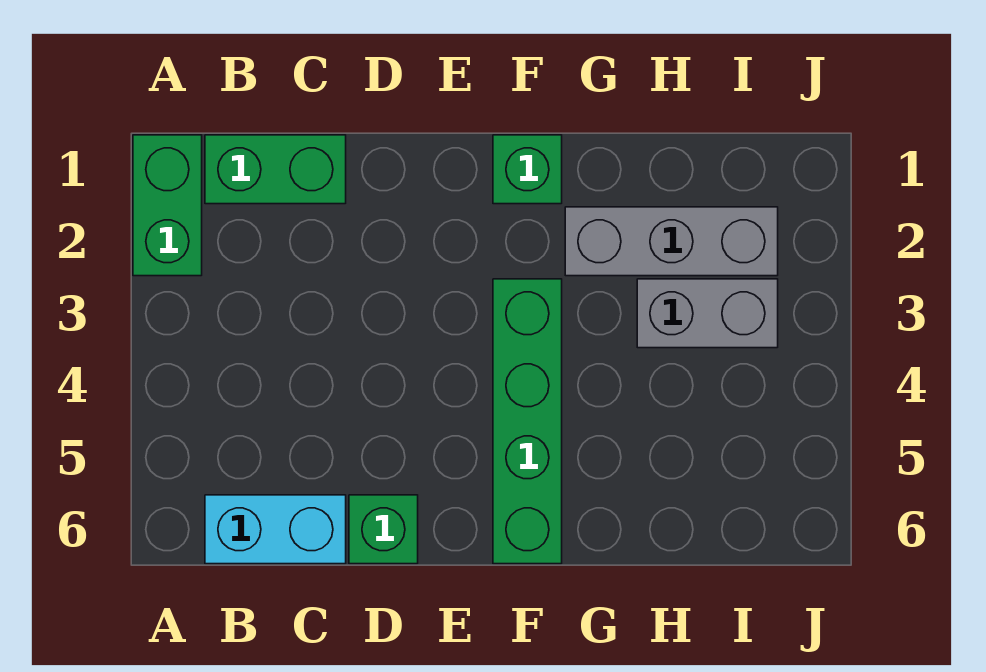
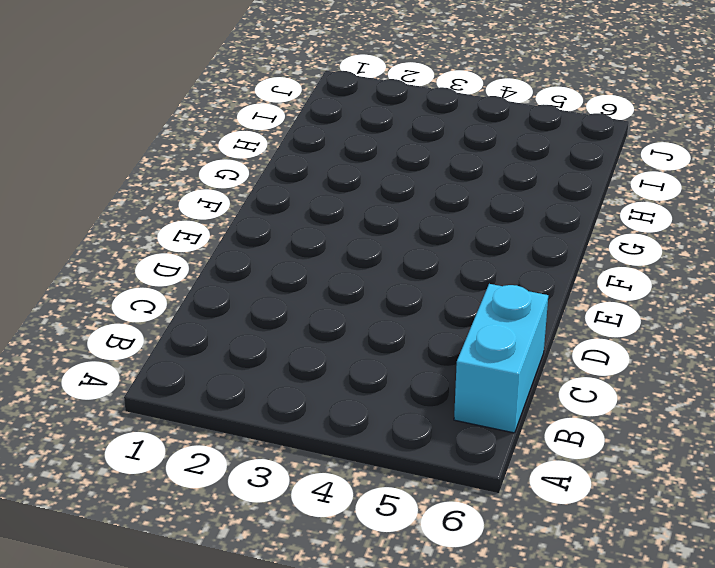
none -> green brick A1:A2 level 1
none -> green brick B1:C1 level 1

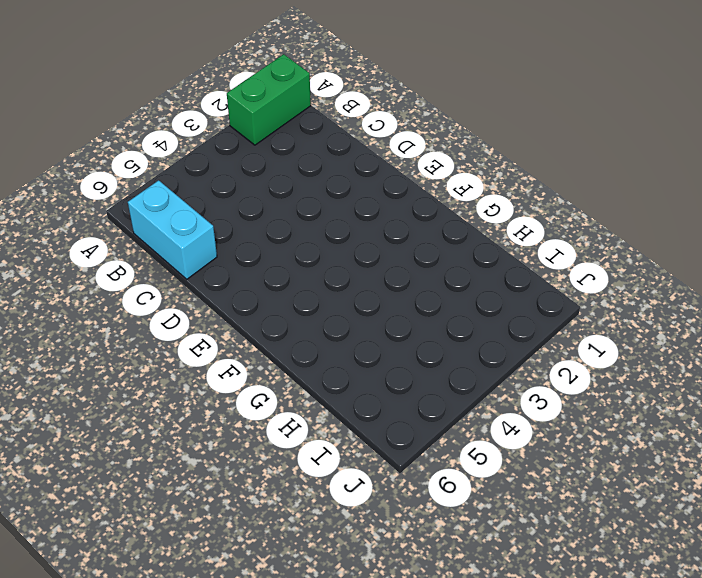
none -> green brick B1:C1 level 1
none -> green brick D6 level 1

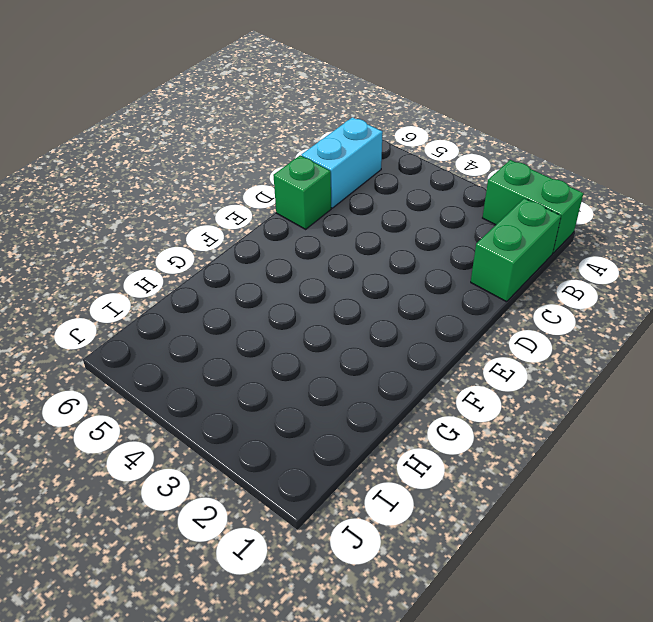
none -> green brick F1 level 1
none -> green brick F3:F6 level 1

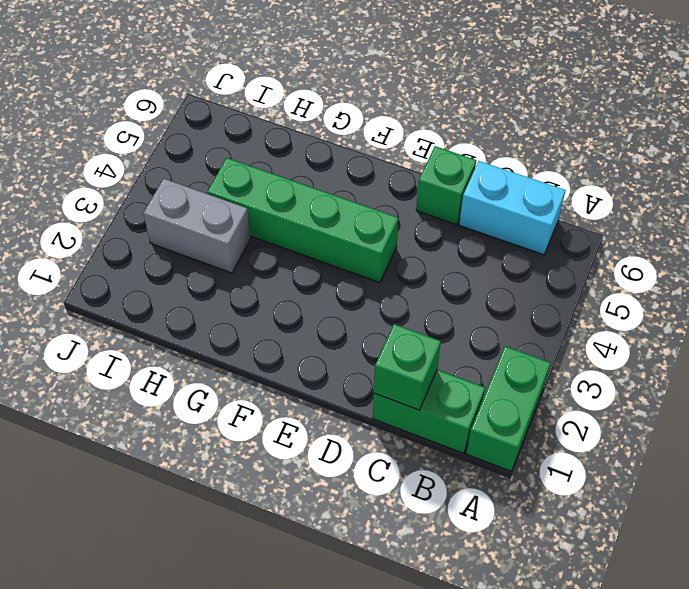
green brick C1 level 2 -> green brick F1 level 1
green brick E4:H4 level 1 -> green brick F3:F6 level 1
none -> grey brick G2:I2 level 1

